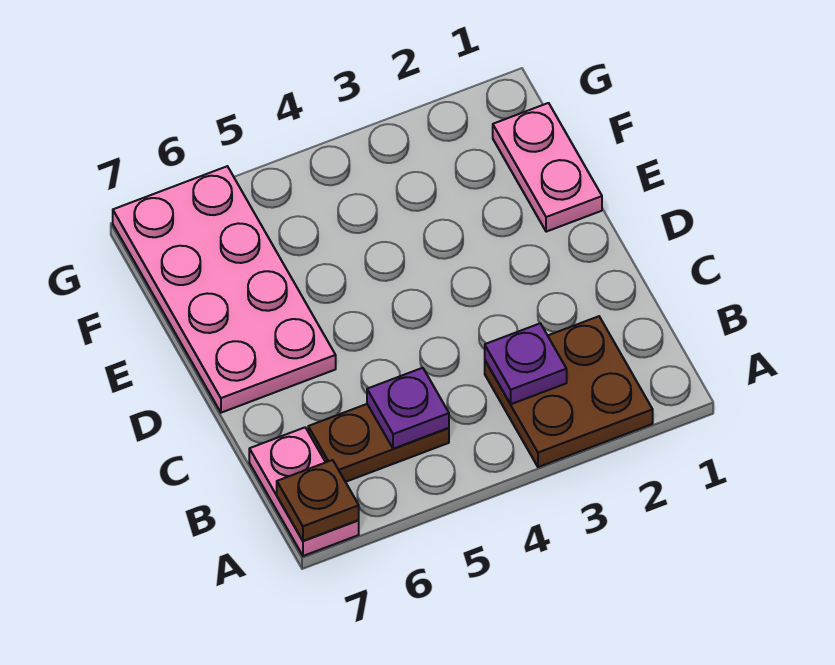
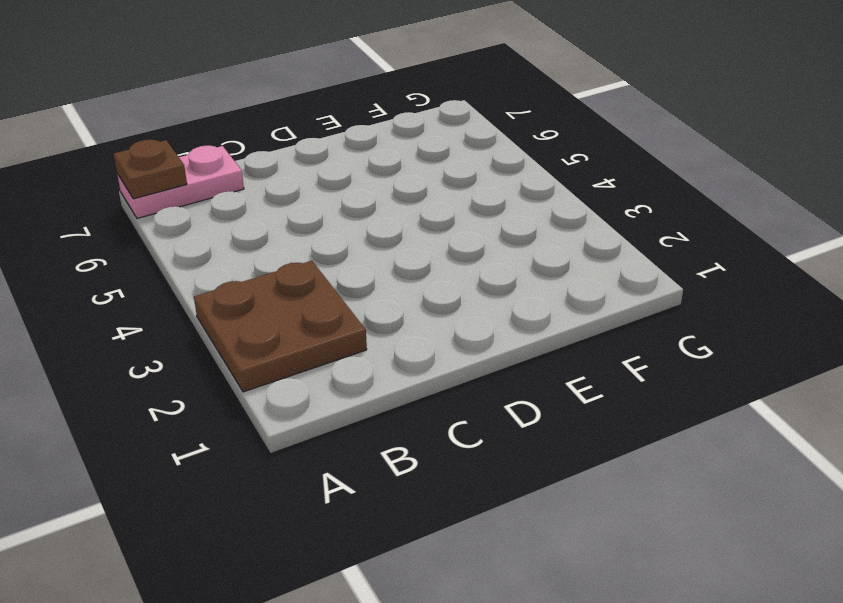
none -> brown plate B5:B6 level 1
none -> pink plate D6:G7 level 1

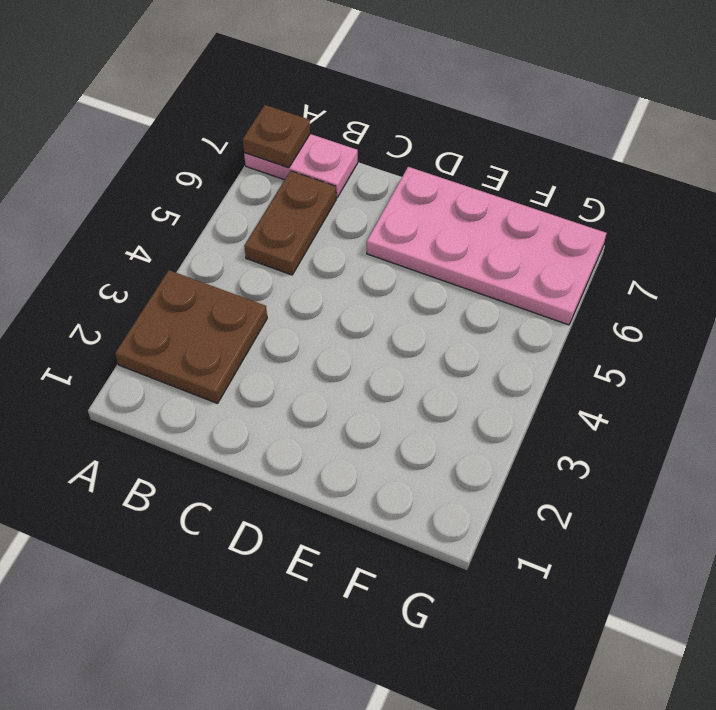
none -> pink plate E1:F1 level 1
none -> purple plate B3 level 2

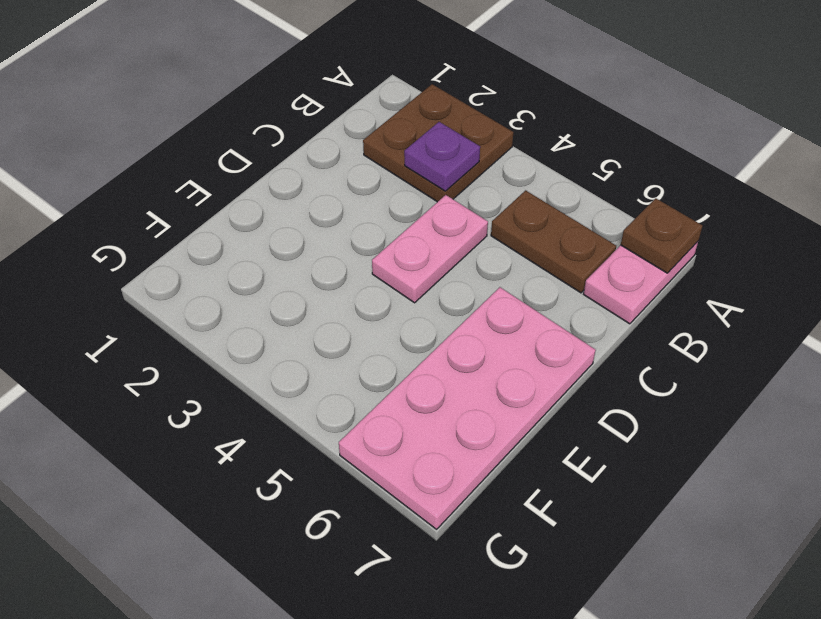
pink plate C4:D4 level 1 -> pink plate E1:F1 level 1
none -> purple plate B5 level 2

